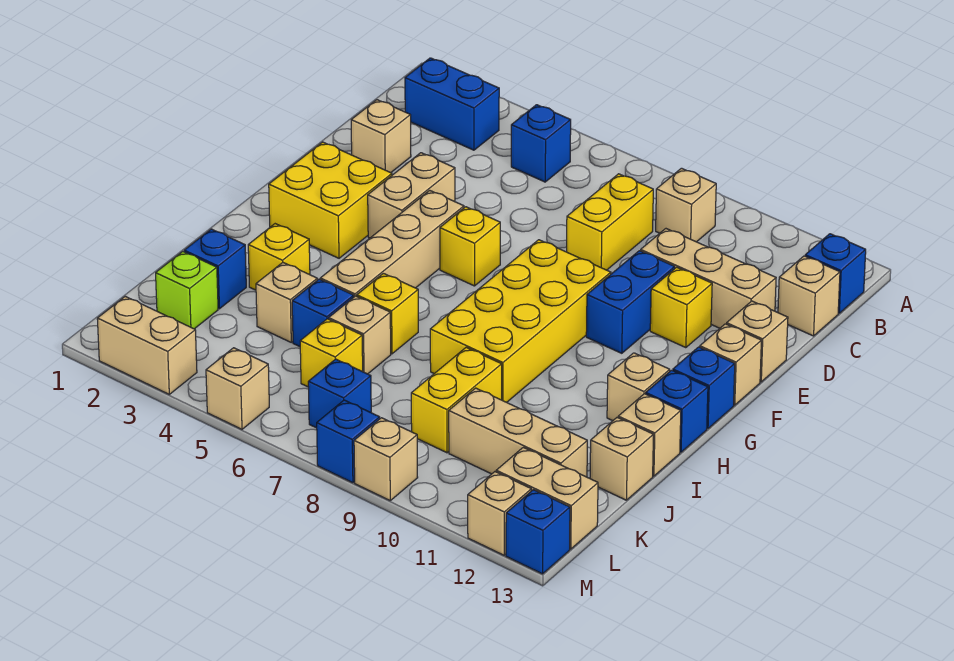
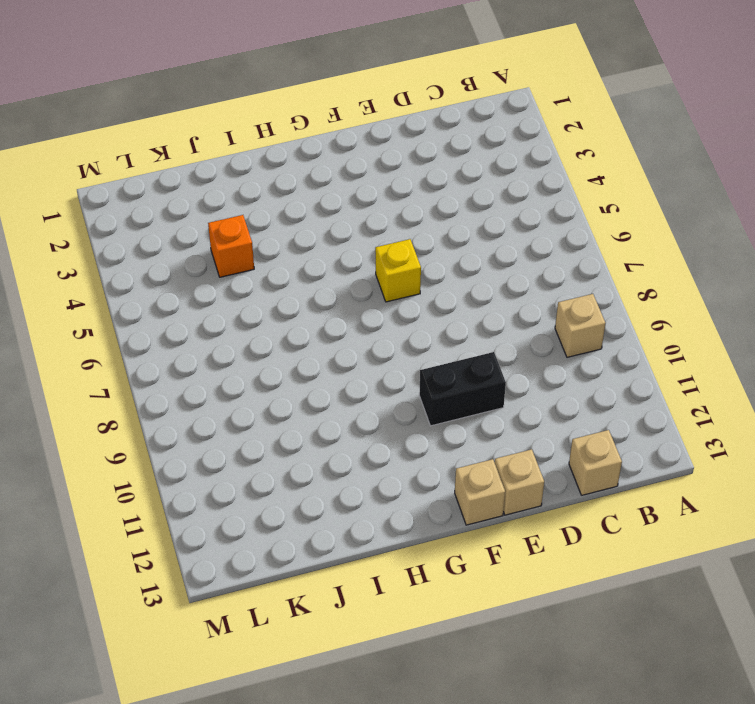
black brick E10:F10 level 1 -> blue brick E10:F10 level 1
orange brick J4 level 1 -> tan brick J4 level 1
none -> blue brick B2:B3 level 1
none -> blue brick B5 level 1
none -> blue brick B13 level 1
none -> yellow brick C8:D8 level 1

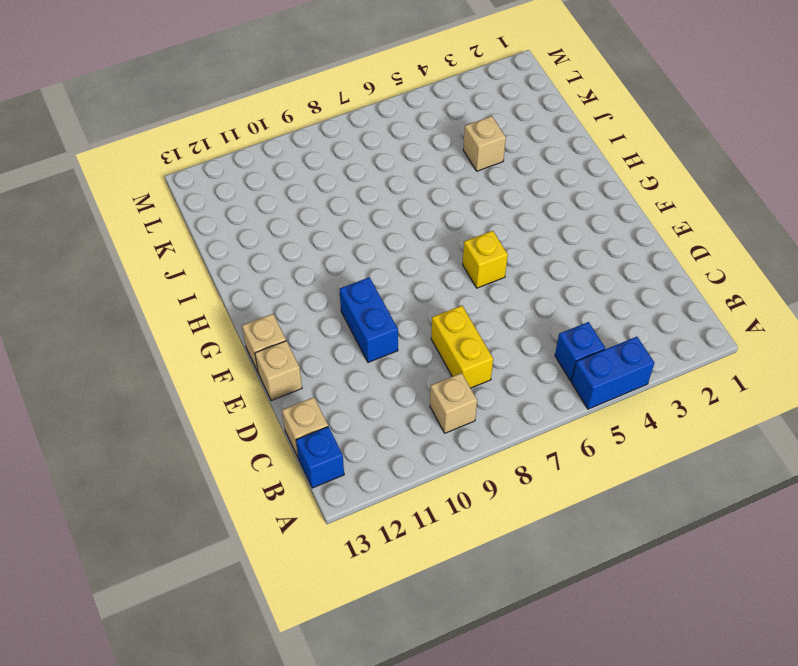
blue brick A4:A5 level 1 -> blue brick B2:B3 level 1
none -> tan brick D2 level 1
none -> tan brick D10:D12 level 1
none -> tan brick E4:F4 level 1
none -> yellow brick E11 level 1

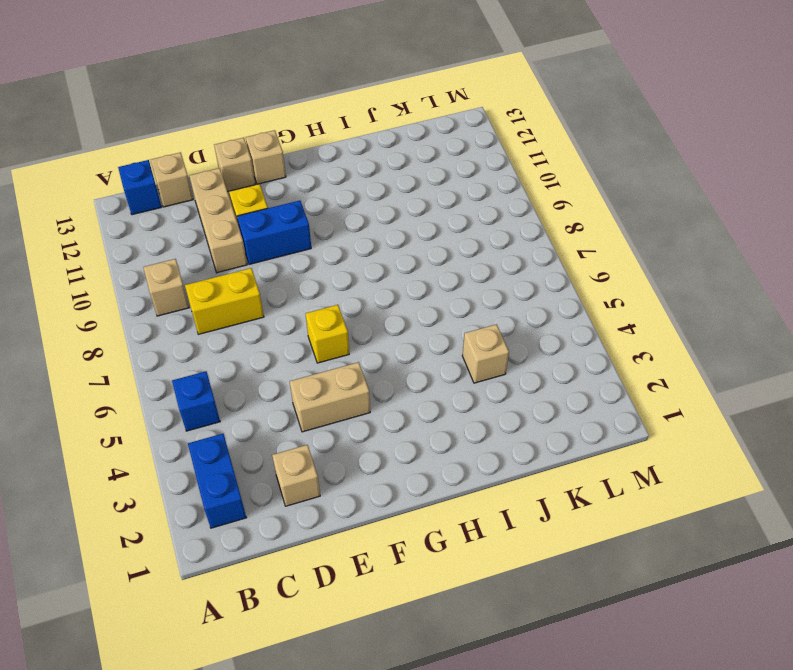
none -> yellow brick F2:G3 level 1
none -> tan brick F5:I5 level 1
none -> yellow brick F8:I9 level 1
none -> blue brick G13 level 1

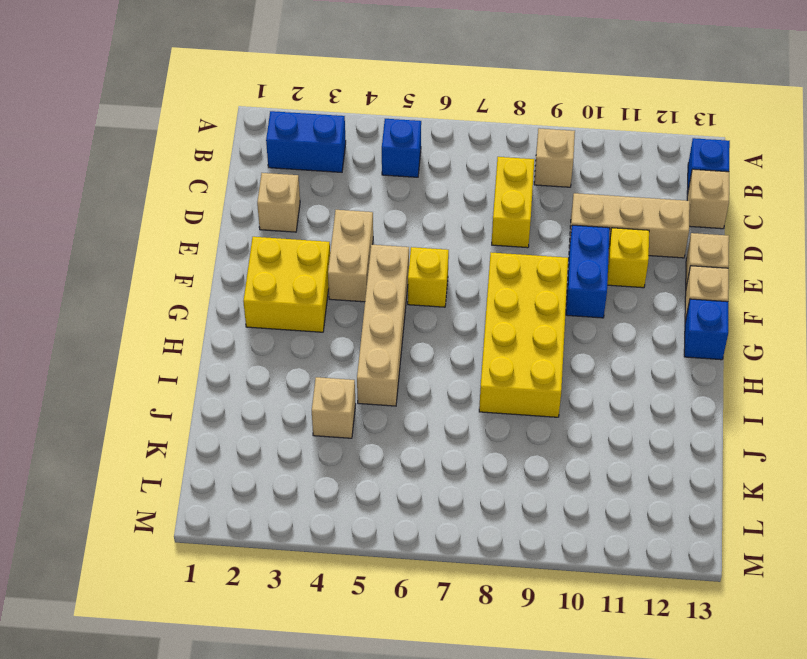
none -> tan brick H12 level 1
none -> blue brick H13 level 1
none -> yellow brick I3 level 1
none -> yellow brick I6 level 1

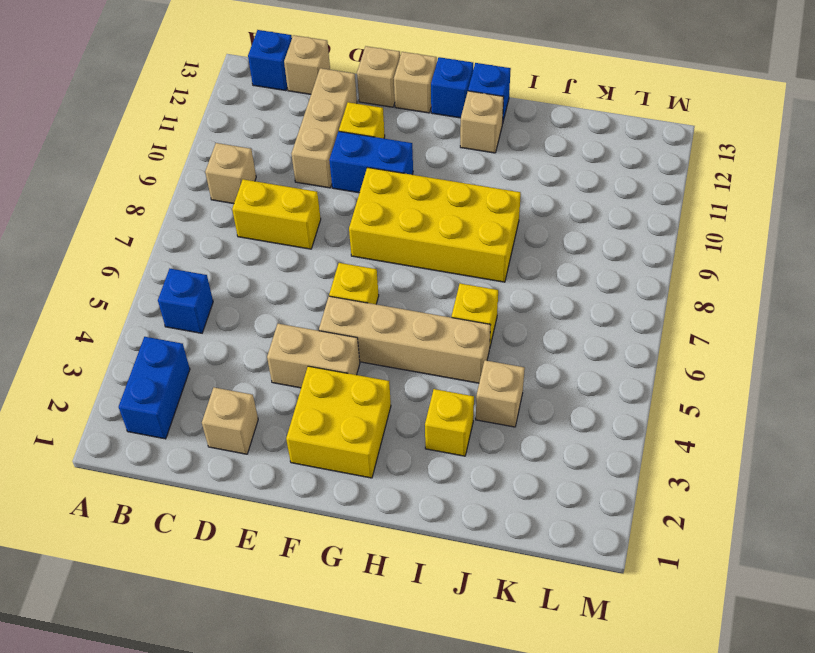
none -> tan brick I13 level 1
none -> blue brick J2 level 1
none -> blue brick J5 level 1
none -> tan brick J6 level 1

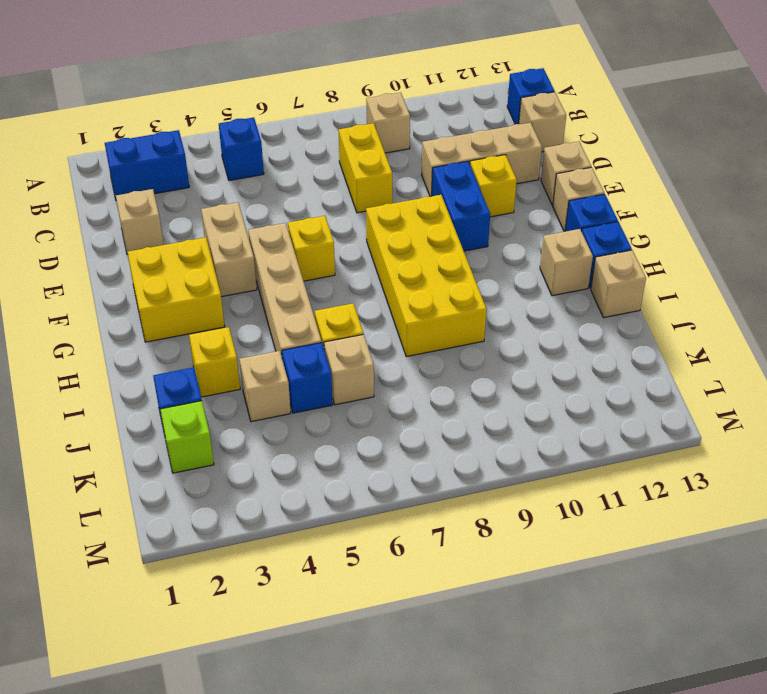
none -> yellow brick J9:K9 level 1
none -> tan brick J13 level 1
none -> yellow brick K6 level 1
none -> tan brick K10:K12 level 1

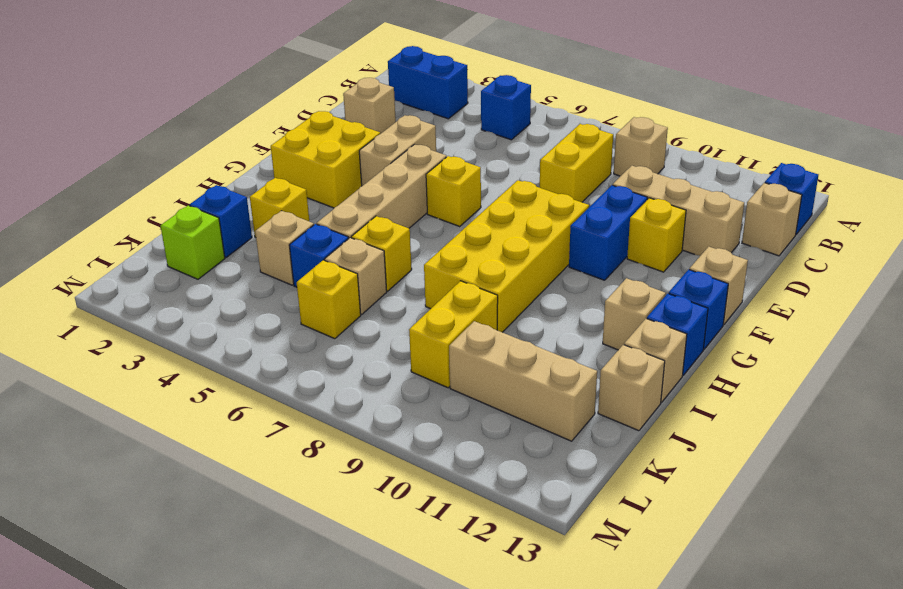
none -> tan brick E13 level 1
none -> blue brick L7 level 1
none -> tan brick L12:L13 level 1
none -> tan brick M2:M3 level 1

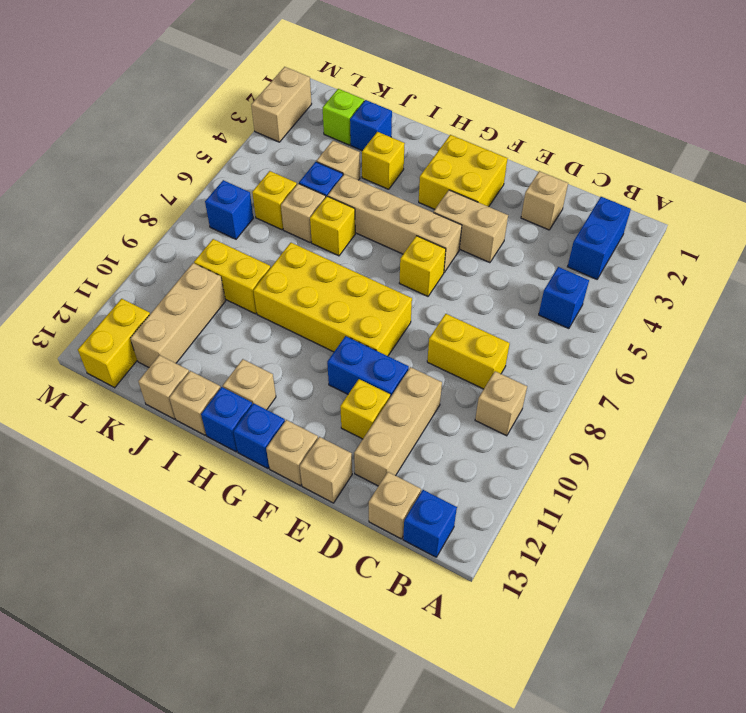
yellow brick L12:L13 level 1 -> tan brick L12:L13 level 1
none -> tan brick M5 level 1
none -> blue brick M8 level 1
none -> tan brick M9 level 1
none -> tan brick M12 level 1

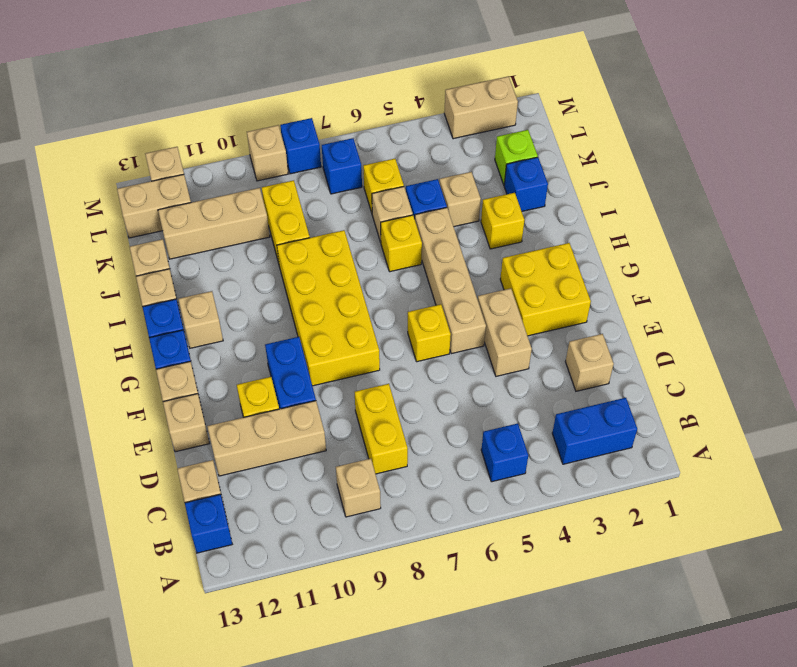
none -> tan brick M5 level 1
none -> blue brick M13 level 1

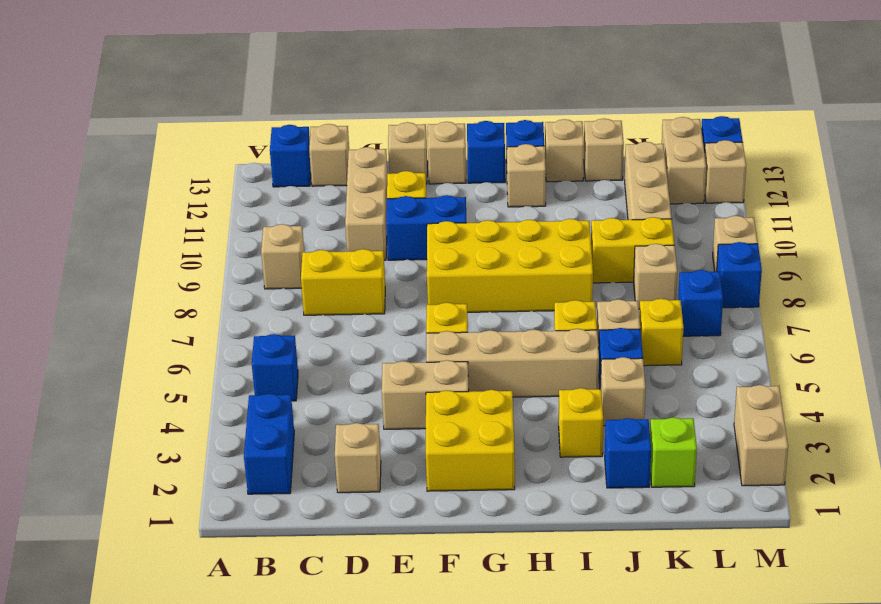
tan brick K8 level 1 -> tan brick M5 level 1

